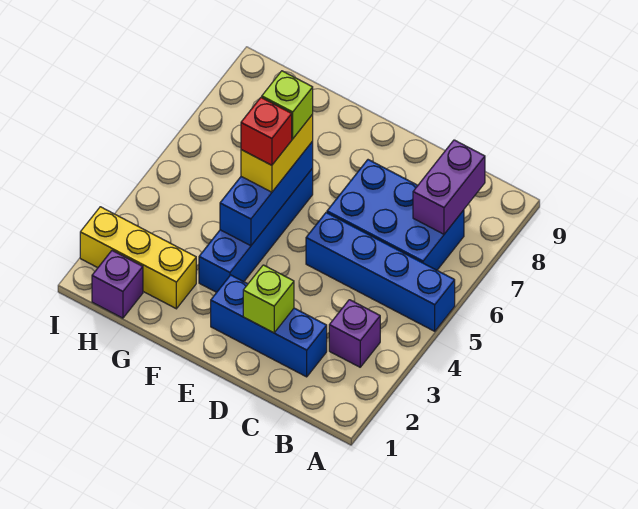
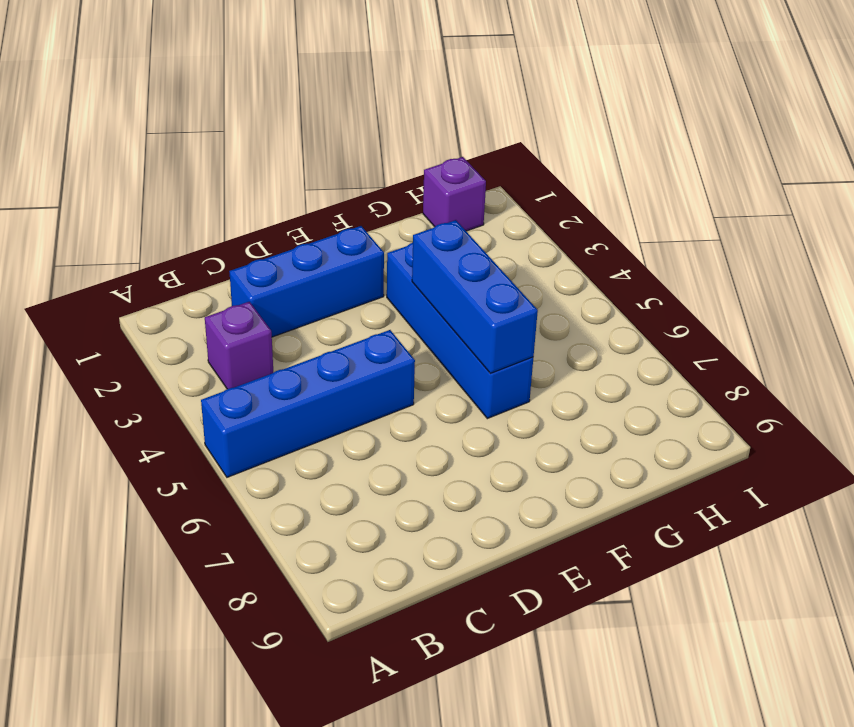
none -> blue brick B6:D7 level 1
none -> yellow brick G2:I2 level 1
none -> purple brick B7:B8 level 2

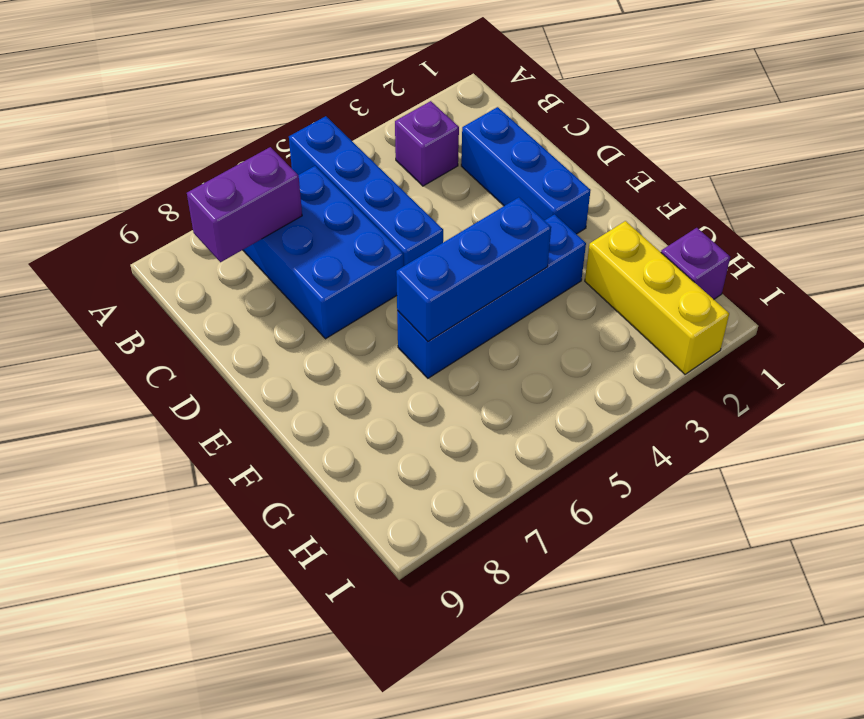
none -> lime brick D2 level 2
none -> yellow brick F5:F6 level 3
none -> red brick F5 level 4

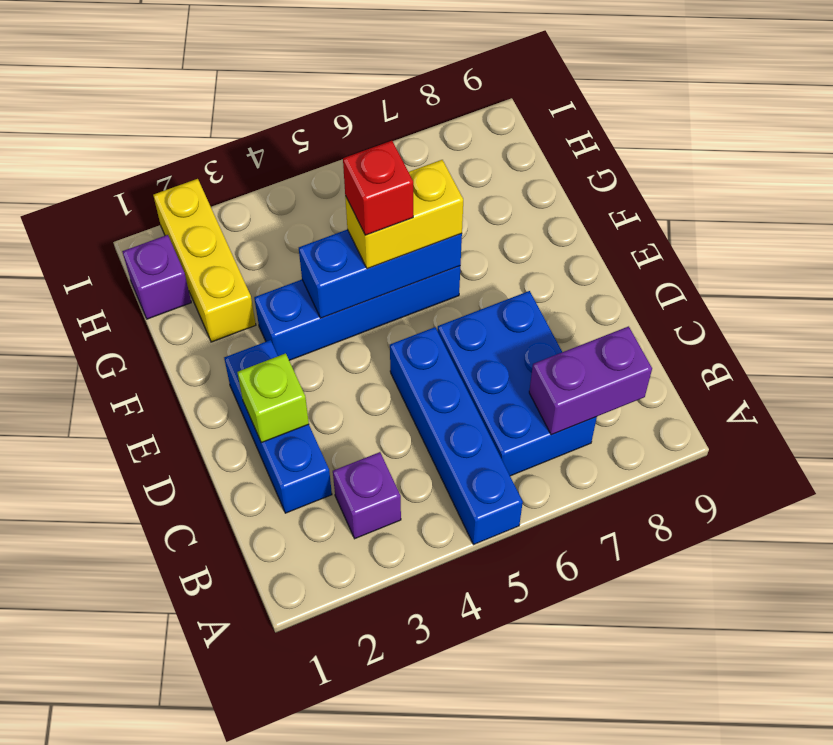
none -> lime brick F6 level 4

